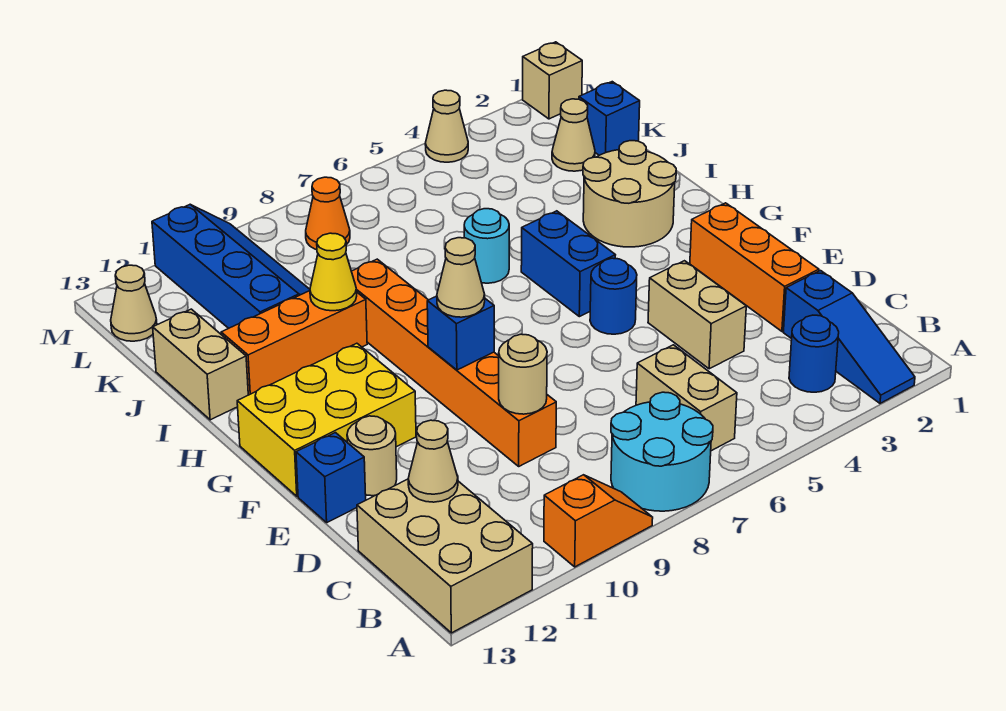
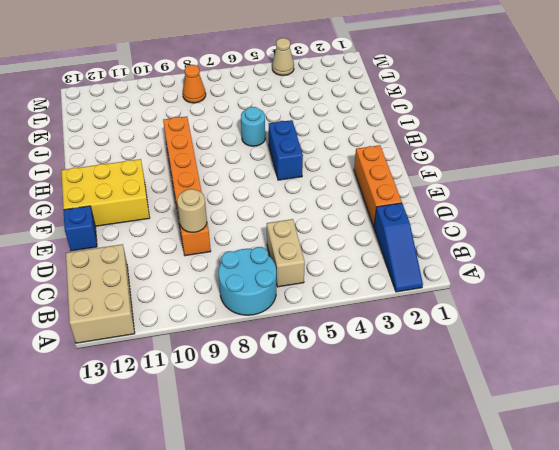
none -> orange slope A9:A10 level 1 top 10
none -> blue round brick B3 level 1
none -> tan brick D4:E4 level 1
none -> tan round brick E12 level 1

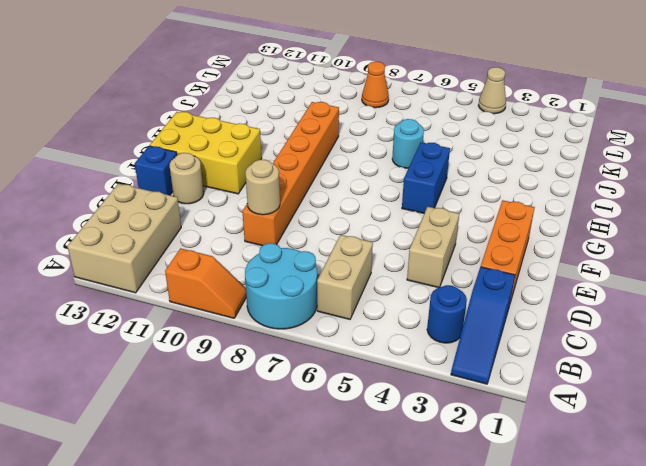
none -> blue round brick F5 level 1
none -> tan round brick H2:I3 level 1
none -> orange brick I10:I12 level 1
none -> tan brick I13:J13 level 1

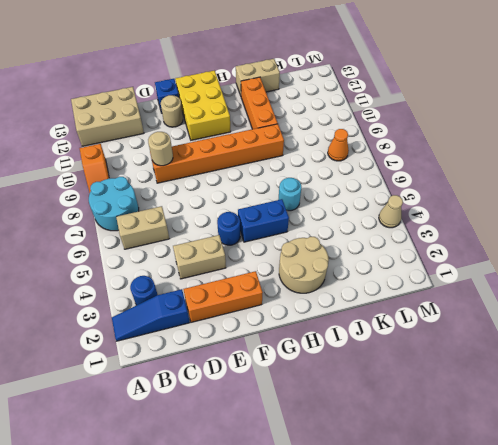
none -> blue slope J10:M11 level 1 top 11
none -> blue brick K1 level 1
none -> tan cone K2 level 1
none -> tan cone L13 level 1

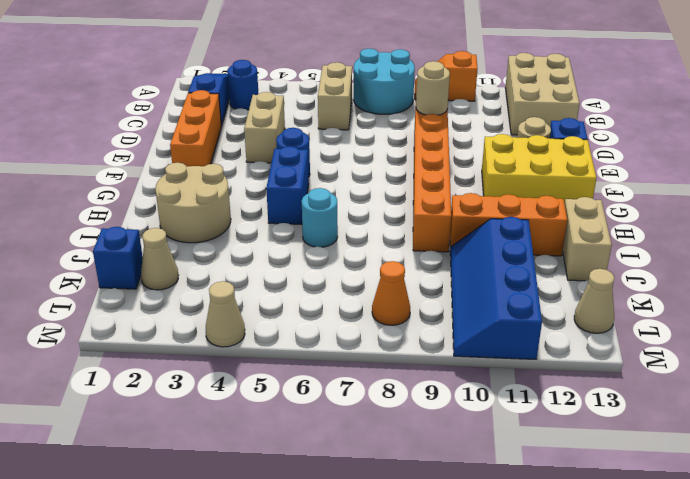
none -> tan brick M1 level 1
none -> tan cone C12 level 2
none -> blue brick F9 level 2
none -> yellow cone I10 level 2

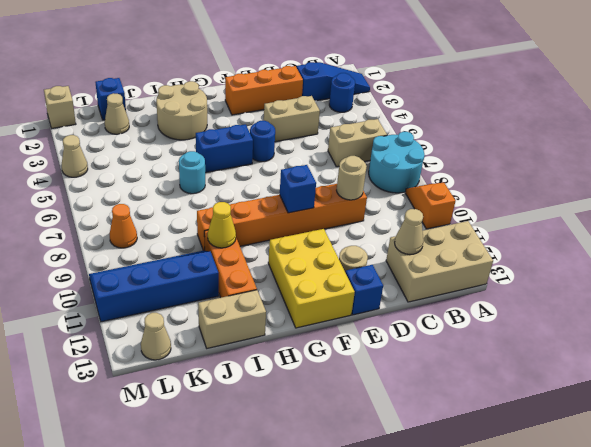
none -> tan cone F9 level 3

